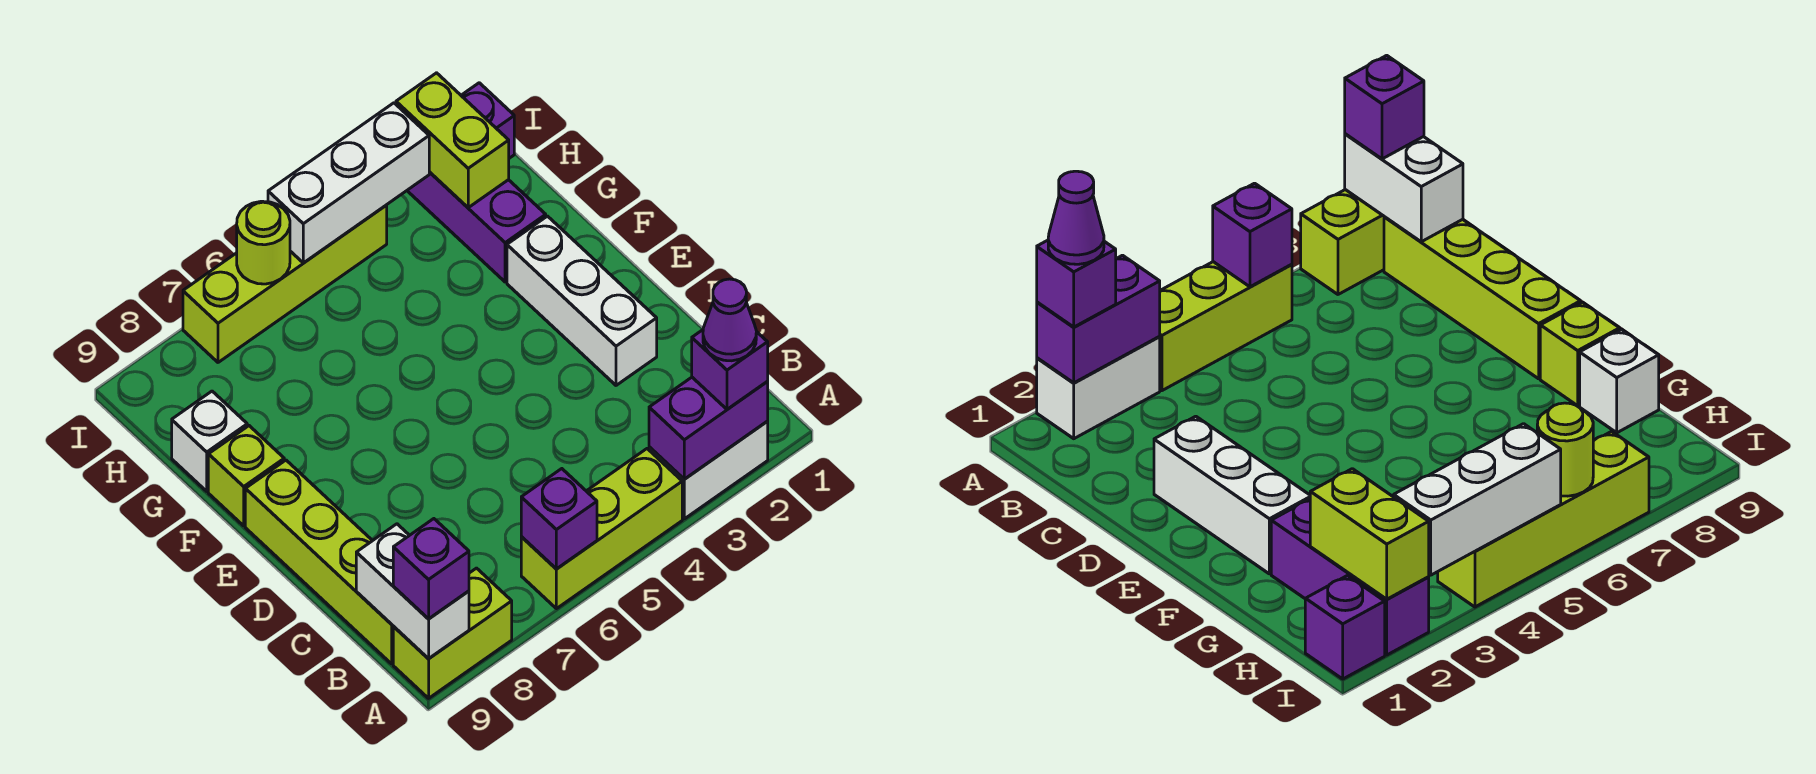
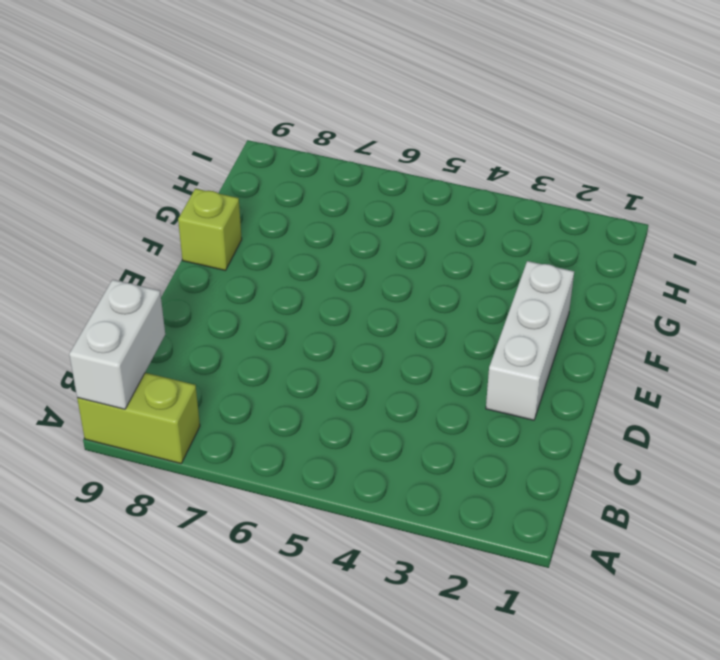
none -> white brick A2:A3 level 1
none -> lime brick A4:A6 level 1
none -> lime brick B9:E9 level 1

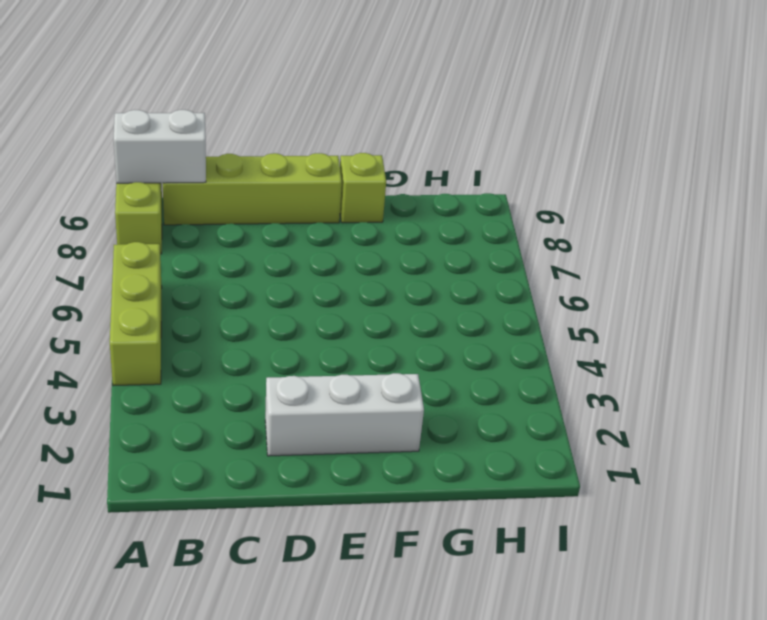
none -> white brick A2:A3 level 1
none -> purple brick G2:I2 level 1
none -> white brick G9 level 1

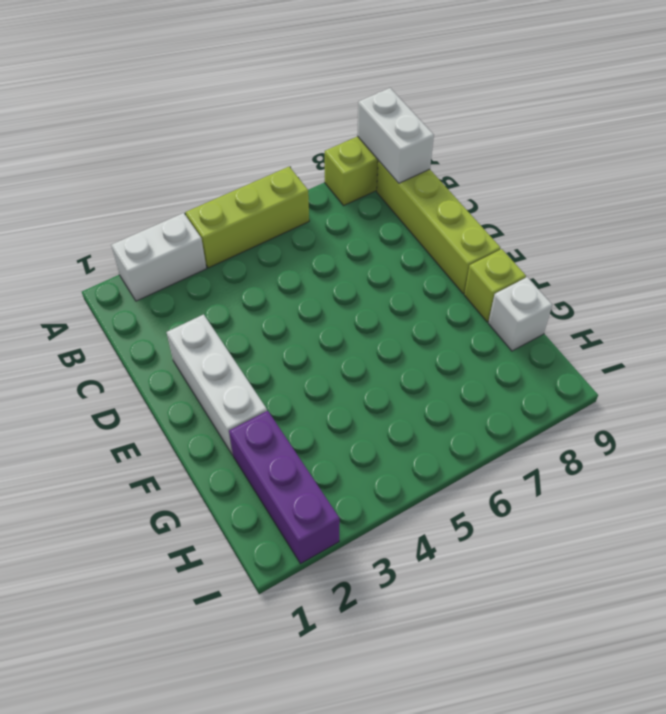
none -> purple brick I1 level 1
none -> lime brick I4:I7 level 1
none -> purple brick A2:A3 level 2

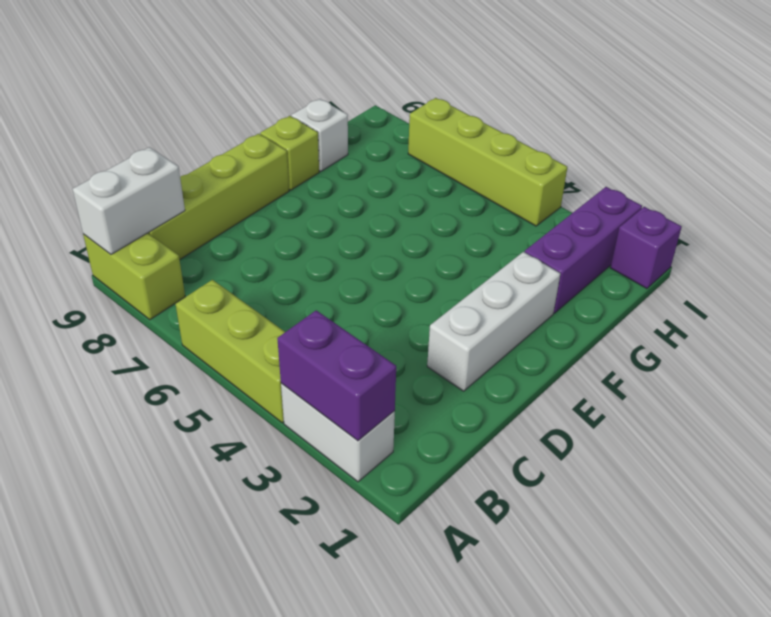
none -> purple brick A6 level 2
none -> lime brick H2:I2 level 2
none -> white brick I3:I5 level 2

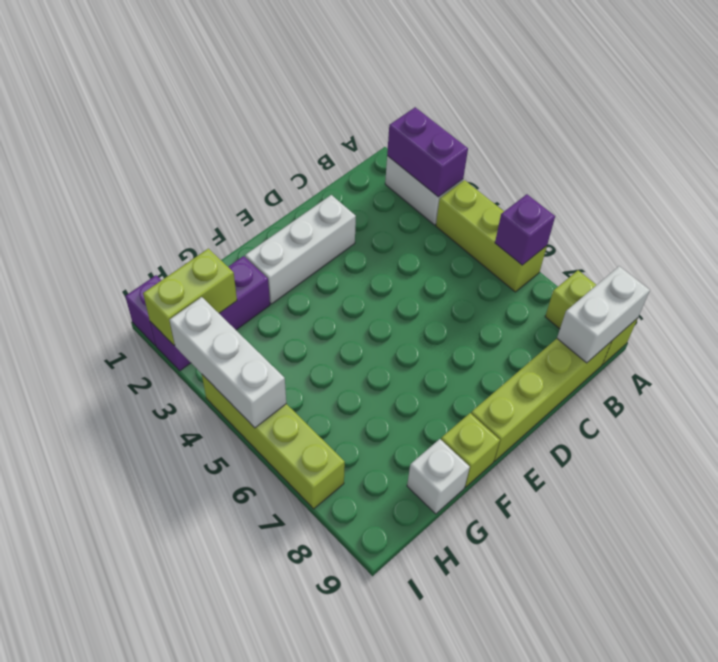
none -> lime round brick I6 level 2
none -> purple brick A2 level 3
none -> purple brick A9 level 3

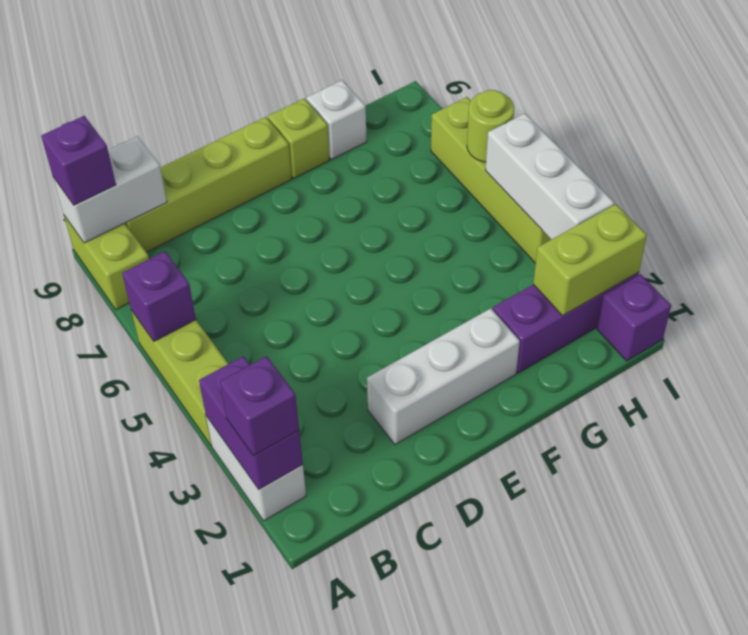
none -> purple cone A2 level 4

